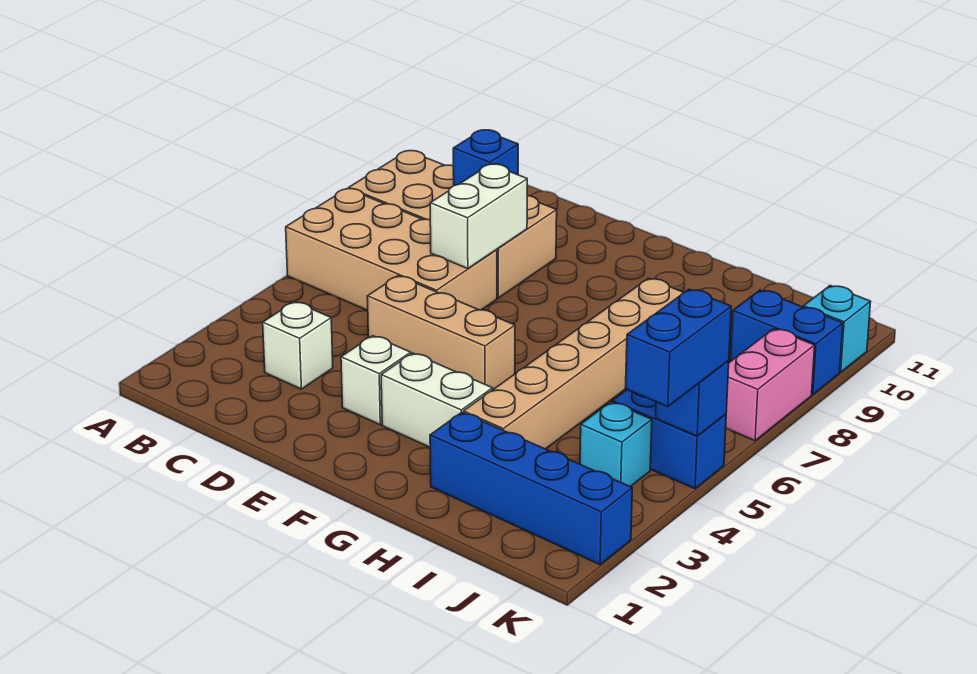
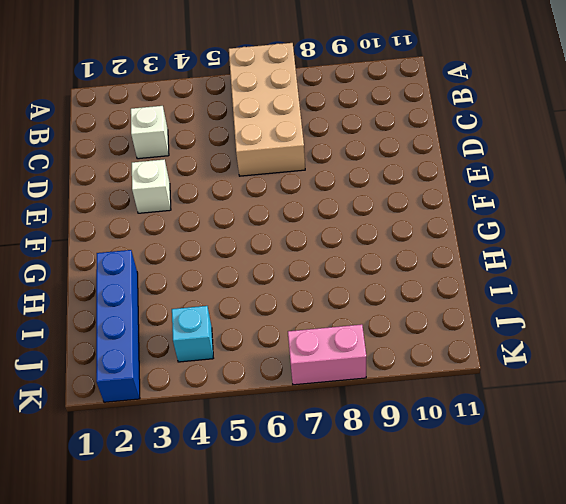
none -> tan brick A8:D9 level 1
none -> tan brick D5:F5 level 1
none -> white brick F3:G3 level 1

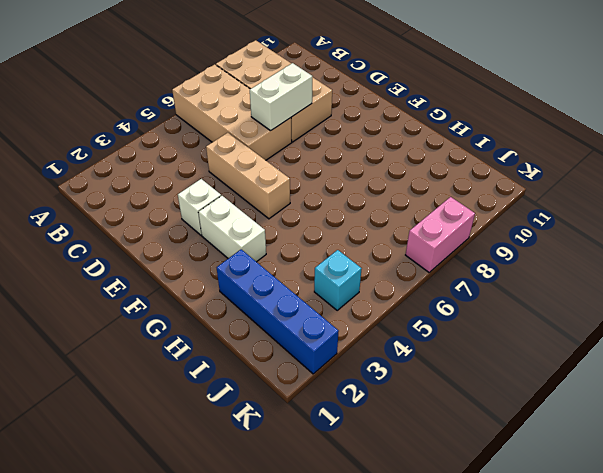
none -> white brick C3 level 1
none -> tan brick H3:H8 level 1
none -> blue brick J5:K5 level 1

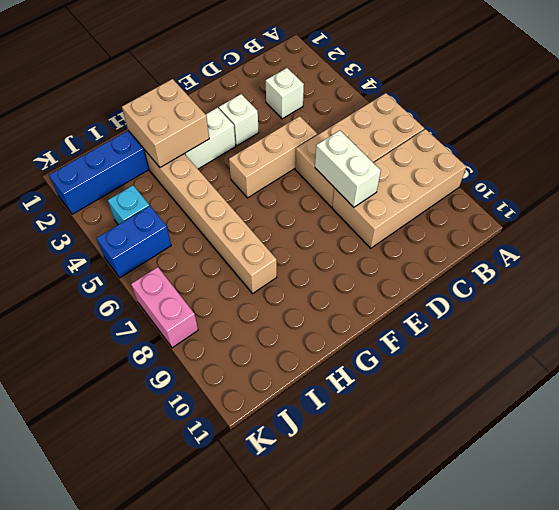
tan brick G2:H3 level 2 -> none
none -> blue brick J9:K9 level 1
none -> cyan brick K10 level 1
none -> blue brick C9 level 2

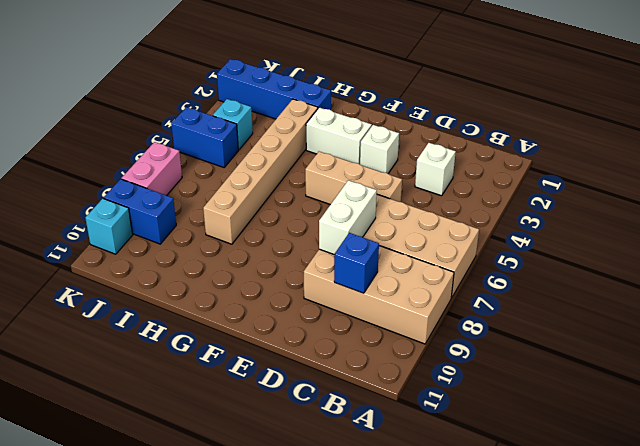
none -> blue brick K5 level 2
none -> blue brick K4:K5 level 3

